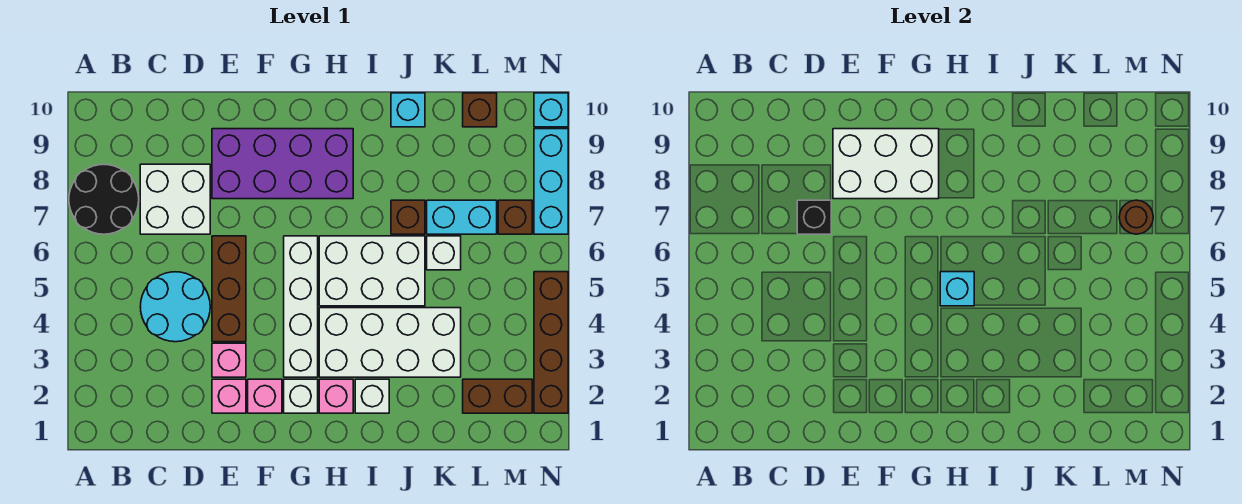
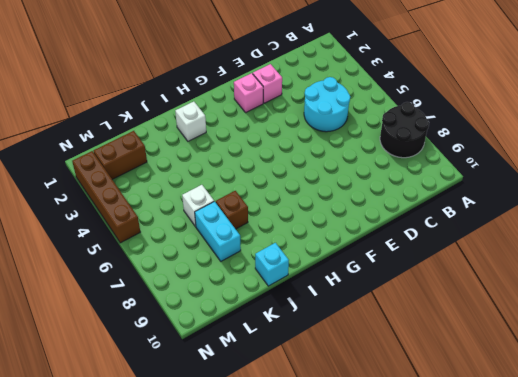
cyan brick K7:K8 level 1 -> cyan brick K7:L7 level 1
none -> white brick C7:D8 level 1
none -> pink brick E3 level 1
none -> brown brick E4:E6 level 1

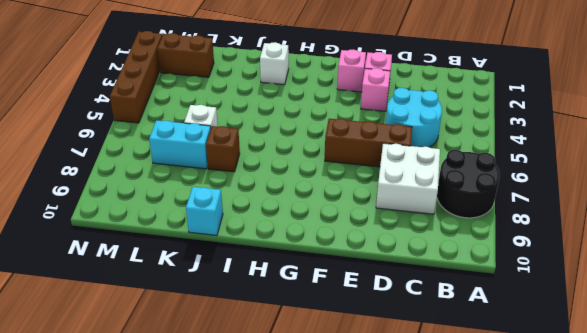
brown brick D6:F6 level 1 -> brown brick E4:E6 level 1
none -> purple brick E8:H9 level 1
none -> white brick G2 level 1
none -> white brick G3:G6 level 1

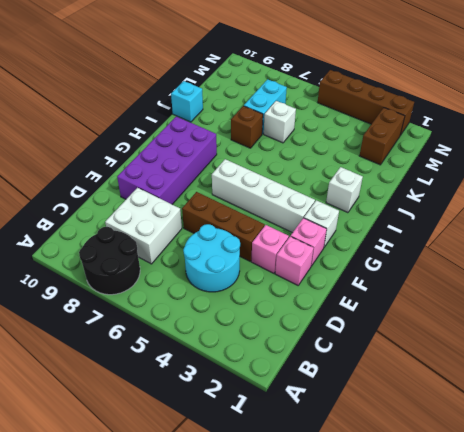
none -> pink brick H2 level 1
none -> white brick H3:K4 level 1
none -> white brick H5:J6 level 1

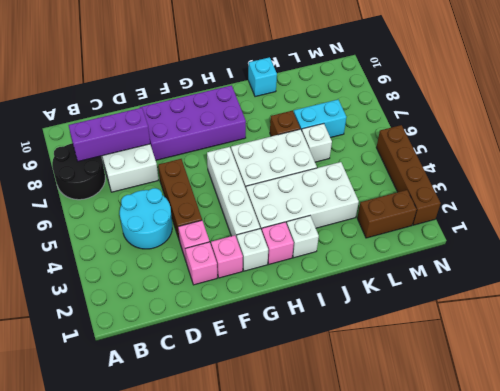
purple brick B8:D8 level 2 -> none
none -> brown brick L10 level 1
none -> brown brick M7 level 1
none -> cyan brick N7:N9 level 1

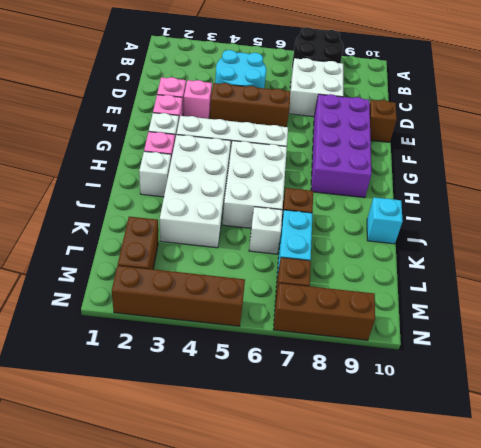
brown brick E10 level 1 -> brown brick L10 level 1
brown brick N7:N9 level 1 -> cyan brick N7:N9 level 1
none -> cyan brick N10 level 1
none -> black brick D7 level 2
none -> white brick E8:G9 level 2

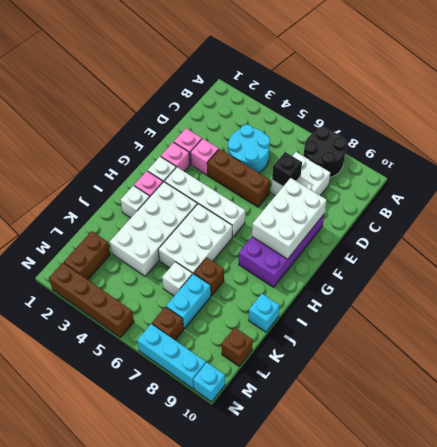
none -> cyan brick H5 level 2
none -> brown round brick M7 level 2

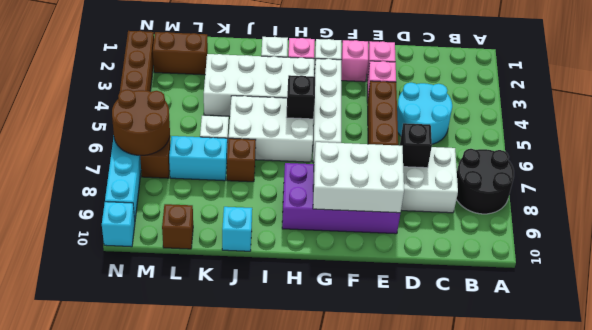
black brick H5 level 2 -> cyan brick H5 level 2
brown round brick M6:N7 level 2 -> brown round brick M7 level 2

